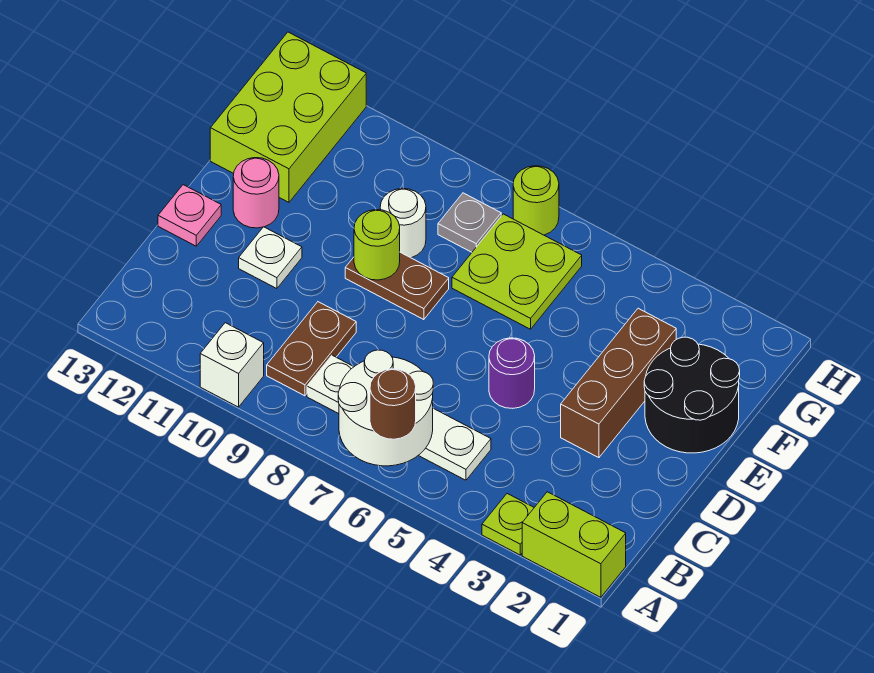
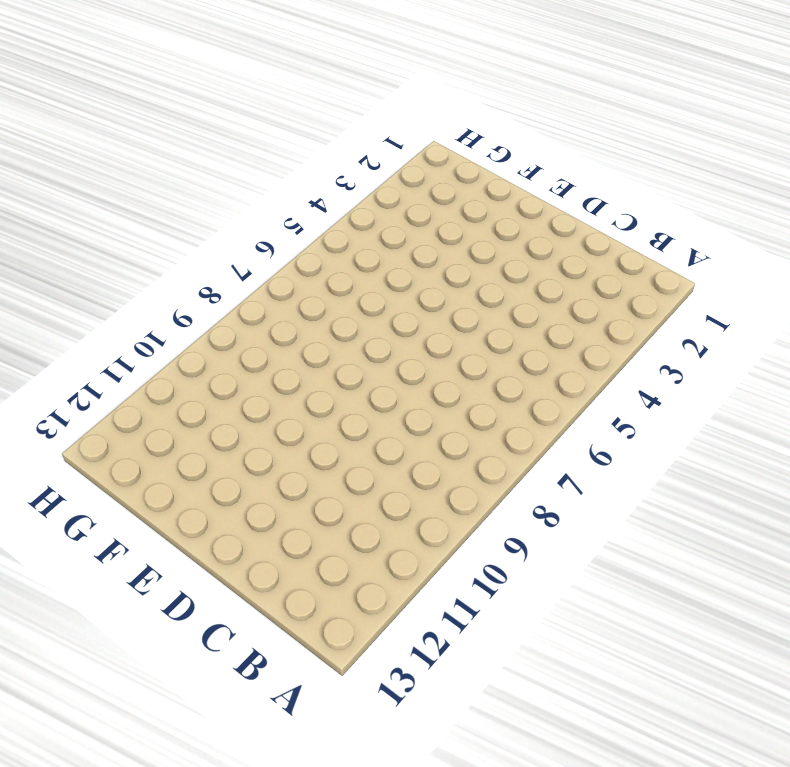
none -> lime brick A1:A2 level 1
none -> lime plate A3 level 1
none -> white brick A10 level 1

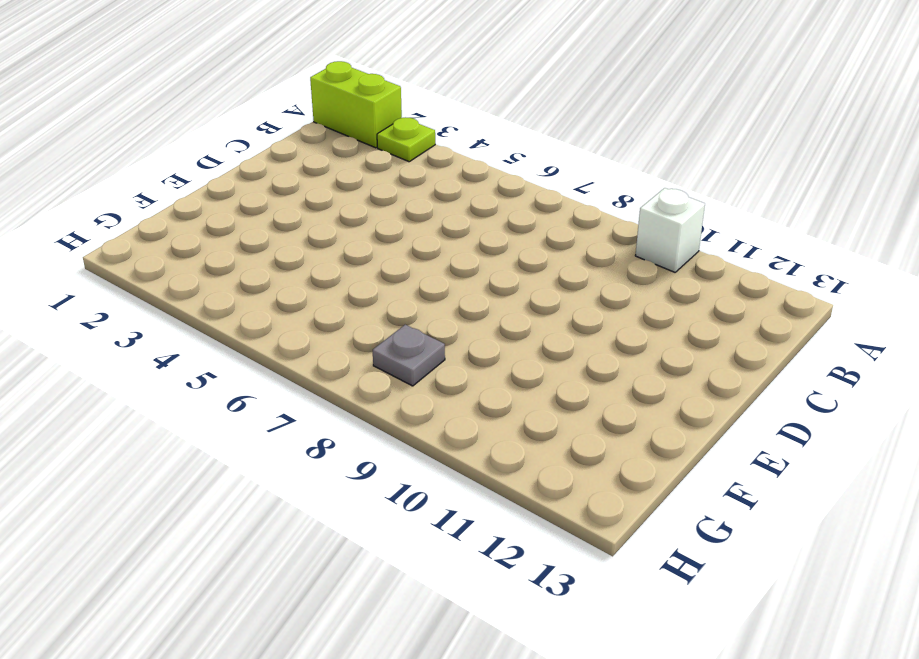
none -> white plate B5:B8 level 1
none -> brown plate B9:C9 level 1
none -> brown brick D3:F3 level 1

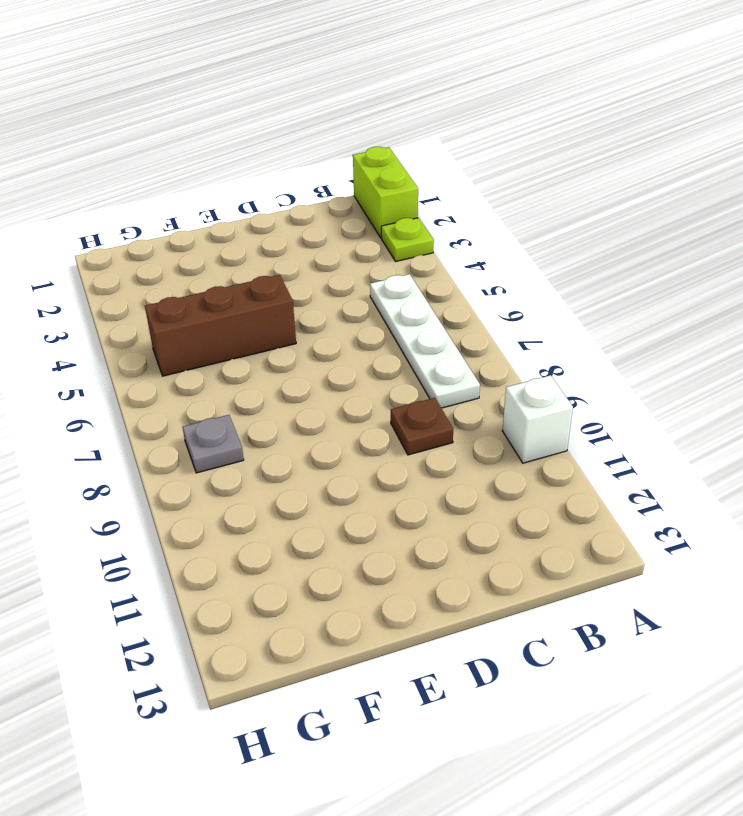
brown plate C9 level 1 -> brown plate B9:C9 level 1
brown brick E5:G5 level 1 -> brown brick D3:F3 level 1
none -> purple round brick D5 level 1
none -> white plate D11 level 1
none -> pink plate D13 level 1

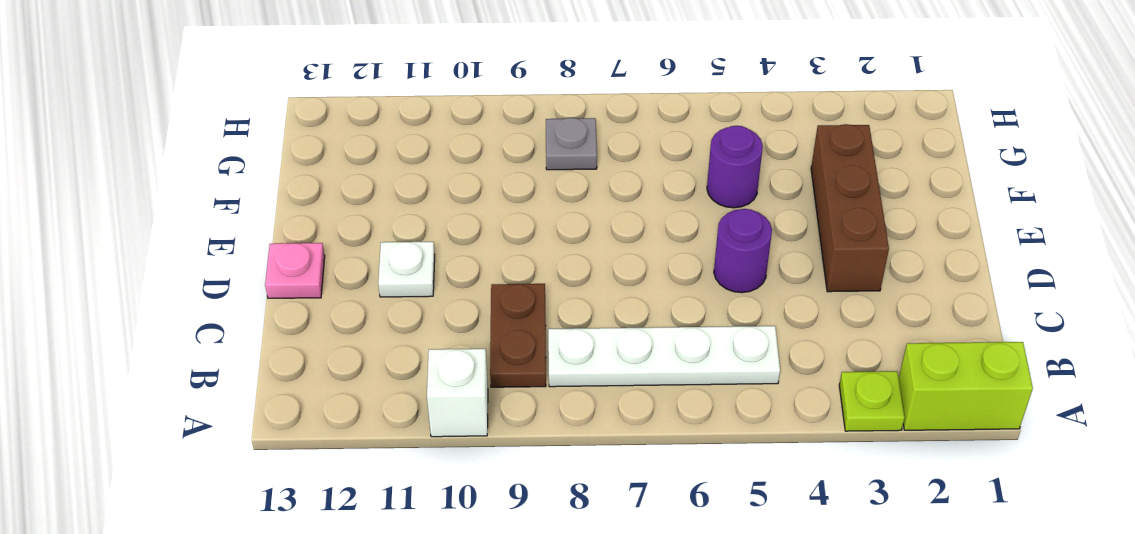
purple round brick F5 level 1 -> none
none -> black round brick E1:F2 level 1
none -> brown plate E8:E9 level 1
none -> pink round brick E12 level 1

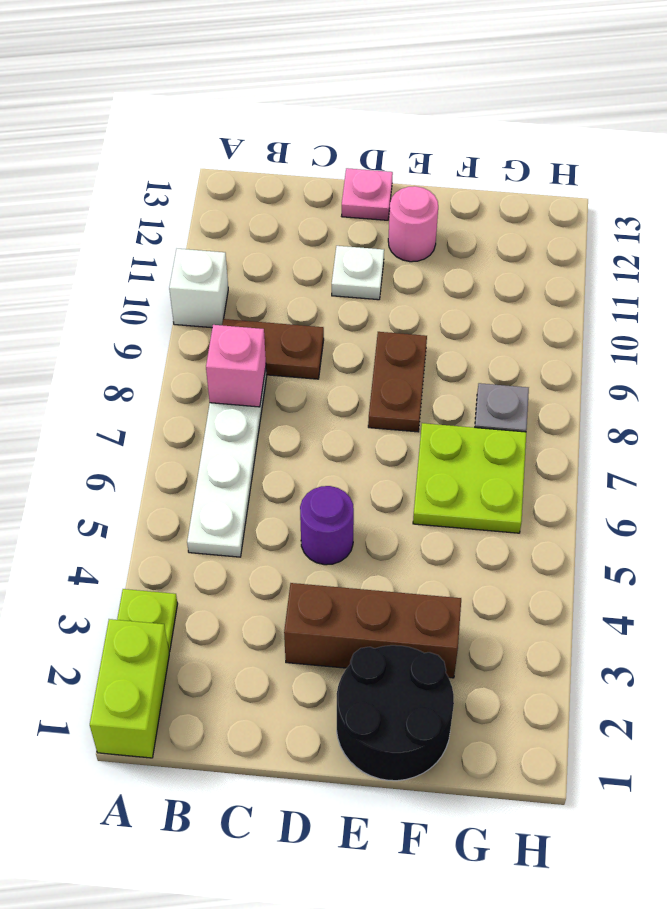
pink brick B8 level 2 -> none
none -> white round brick F9 level 1
none -> lime brick F12:H13 level 1
none -> lime round brick H7 level 1

